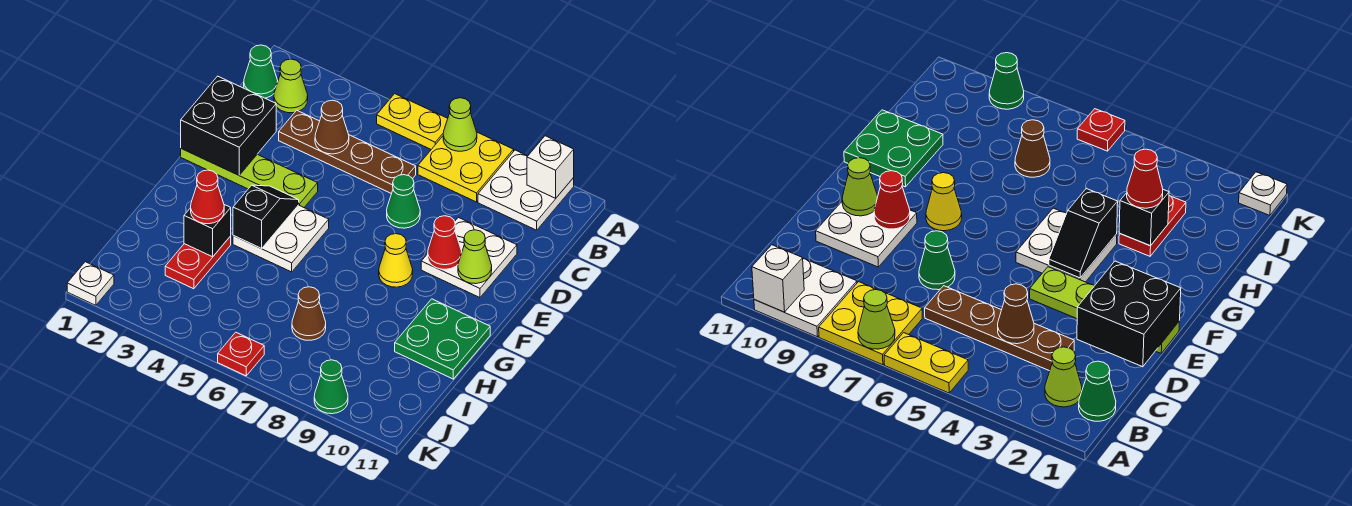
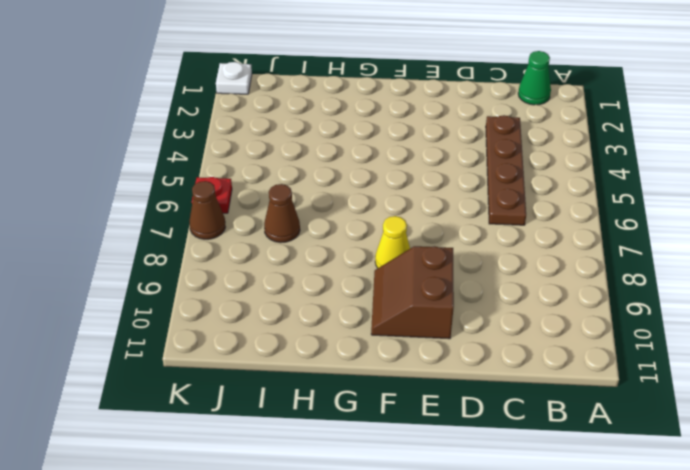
brown slope E9:F10 level 1 top E -> white plate D9:E10 level 1
brown cone K7 level 1 -> brown cone C4 level 2
none -> yellow plate A5:A6 level 1
none -> yellow plate A7:B8 level 1
none -> white plate A9:B10 level 1

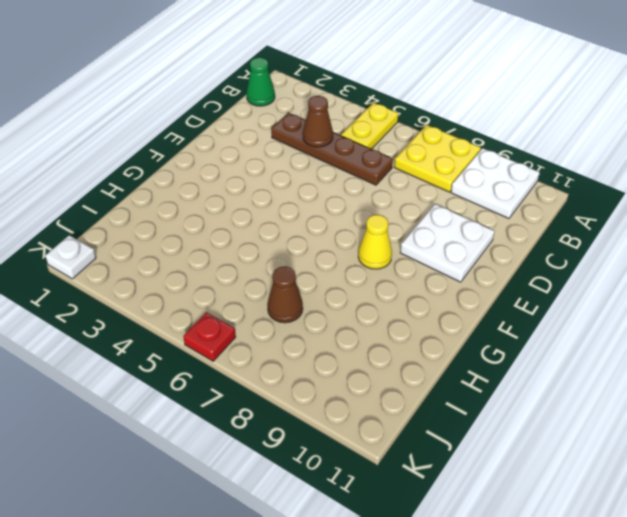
yellow plate A5:B5 level 1 -> yellow plate A5:A6 level 1
none -> lime cone B2 level 1
none -> green cone D7 level 1
none -> lime plate E1:E4 level 1

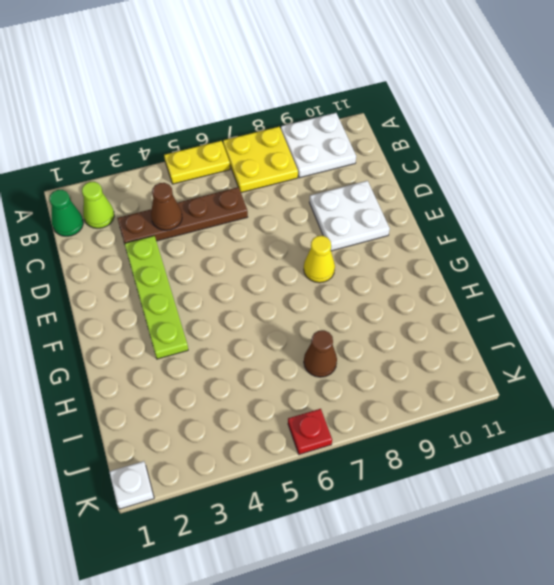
lime plate D3:G3 level 1 -> lime plate E1:E4 level 1
none -> green cone D7 level 1
none -> white plate F4:G5 level 1
none -> green plate G10:H11 level 1

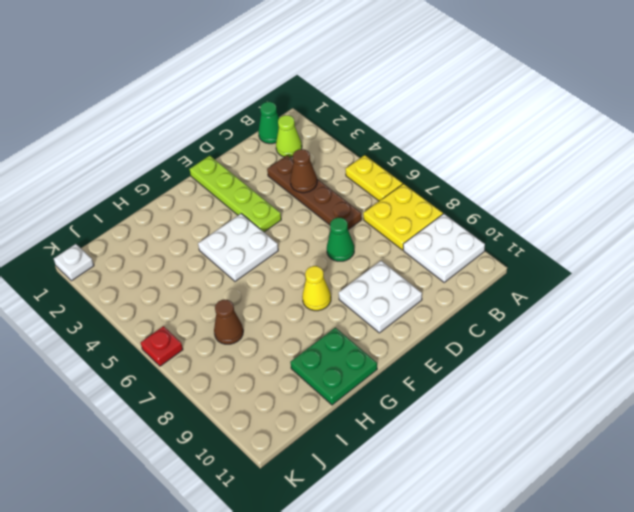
none -> red plate H3:I3 level 1
none -> green cone K9 level 1
none -> lime cone A7 level 2

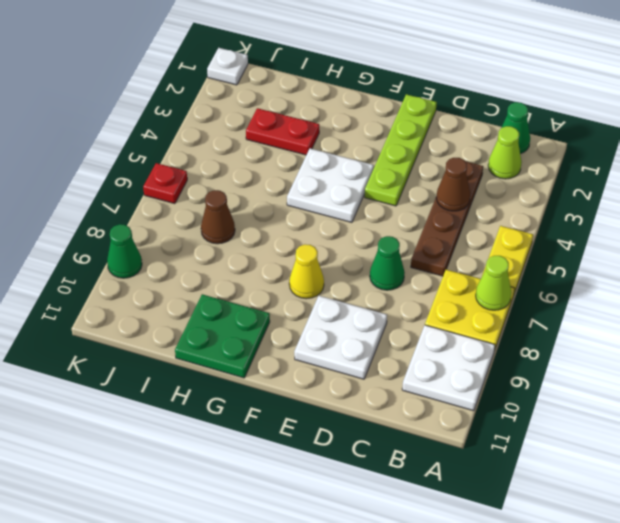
none -> white brick A10 level 2
none -> black brick D1:E2 level 2
none -> red cone E9 level 2

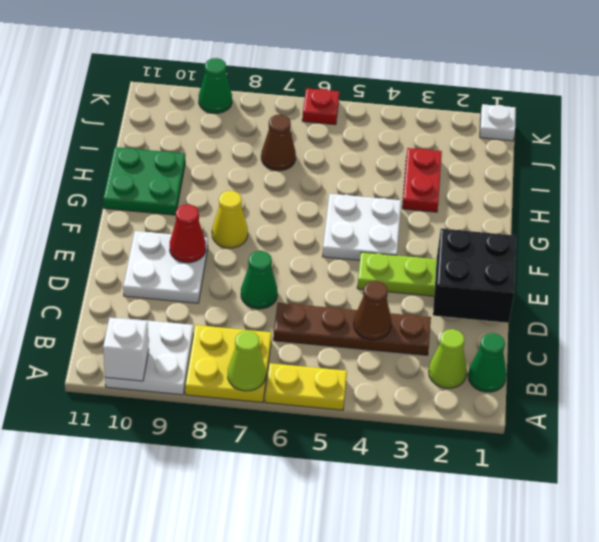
none -> lime cone E10 level 2
none -> black slope F4:G4 level 2 top G
none -> black brick H3 level 2

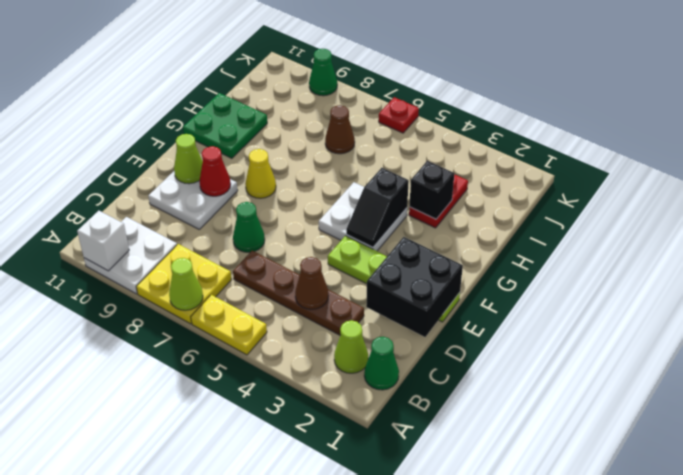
none -> white plate K1 level 1
none -> red cone H3 level 3

